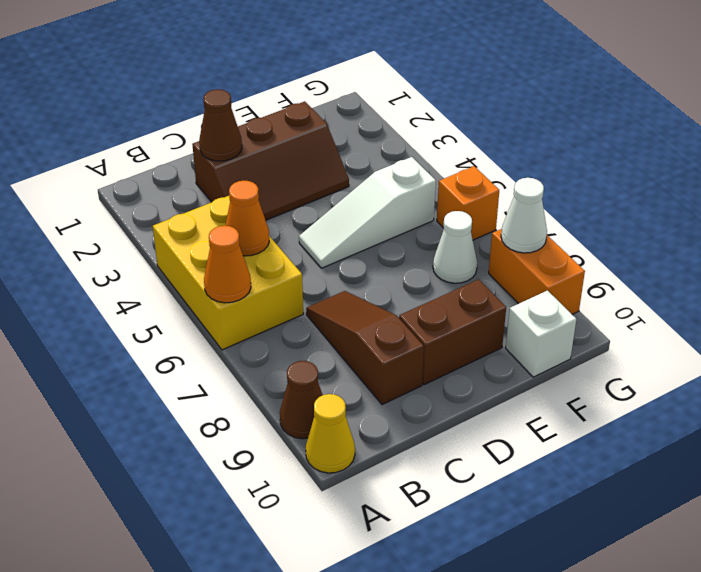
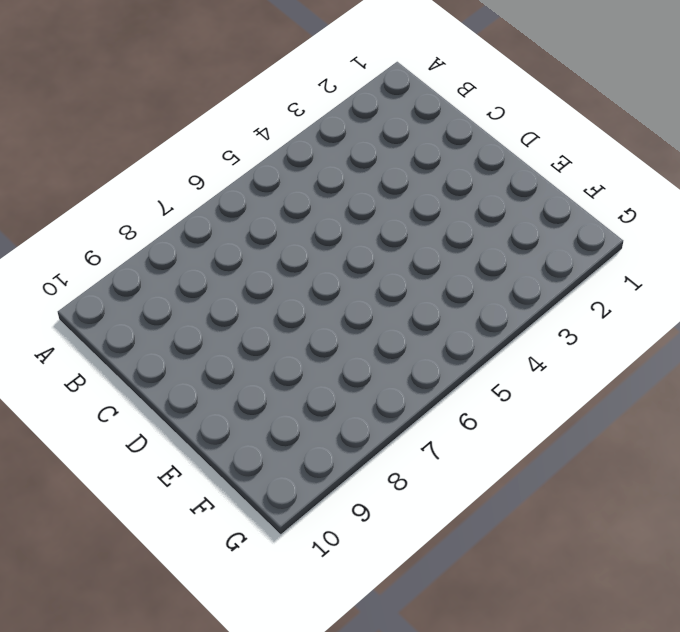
none -> yellow brick A4:B6 level 1
none -> brown cone A9 level 1
none -> yellow cone A10 level 1

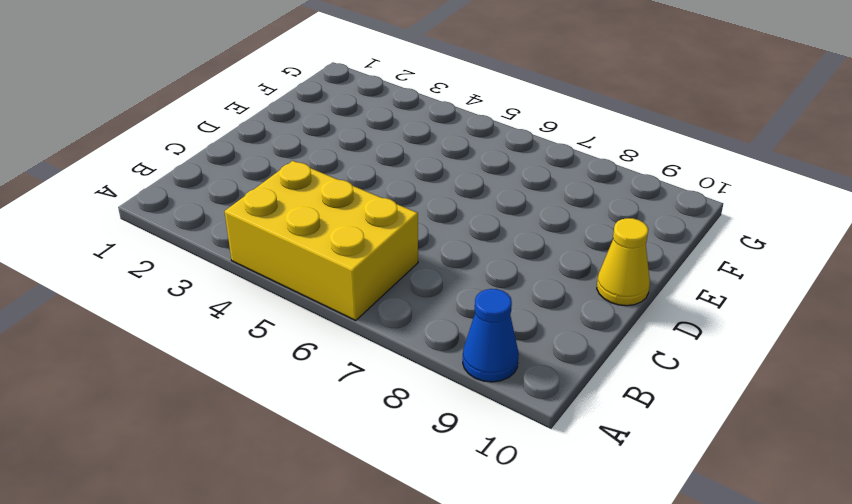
blue cone A9 level 1 -> brown cone A9 level 1
yellow cone D10 level 1 -> yellow cone A10 level 1
none -> brown slope C2:E3 level 1 top 2
none -> brown slope C7:C9 level 1 top 9
none -> white slope D5:F5 level 1 top F

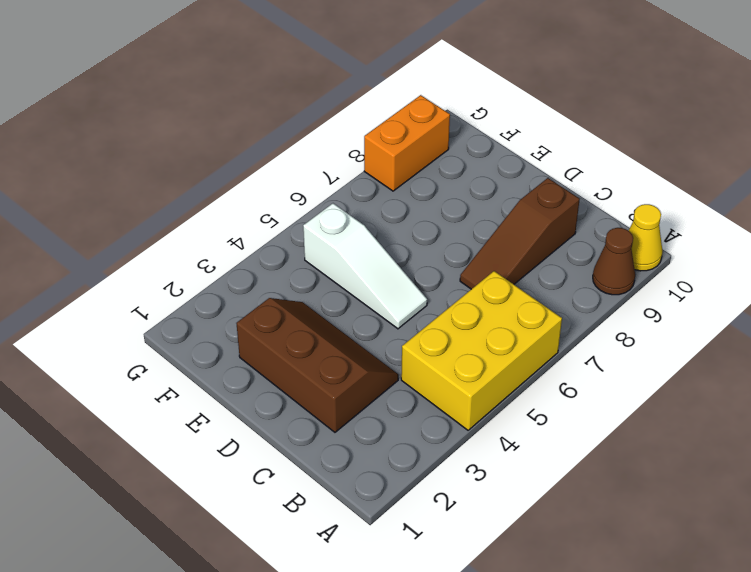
none -> brown brick D9:E9 level 1
none -> white cone F7 level 1
none -> white brick F10 level 1

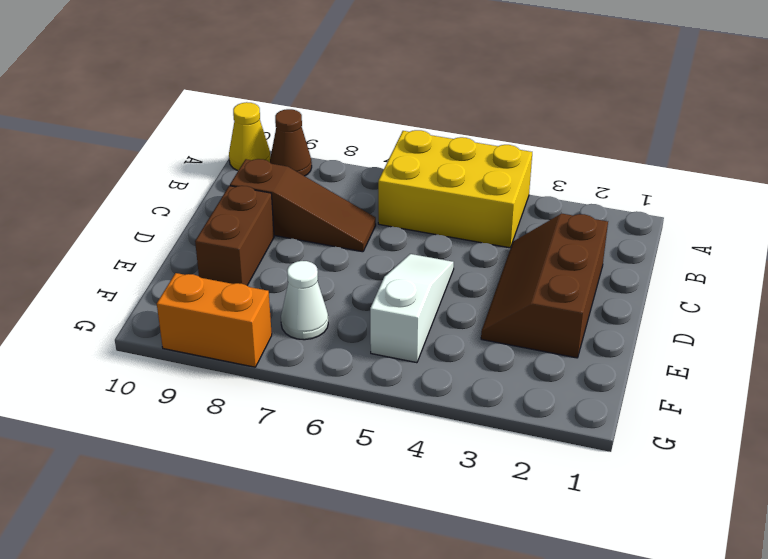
none -> white brick F10 level 1
none -> orange brick G6 level 1
none -> orange cone A6 level 2

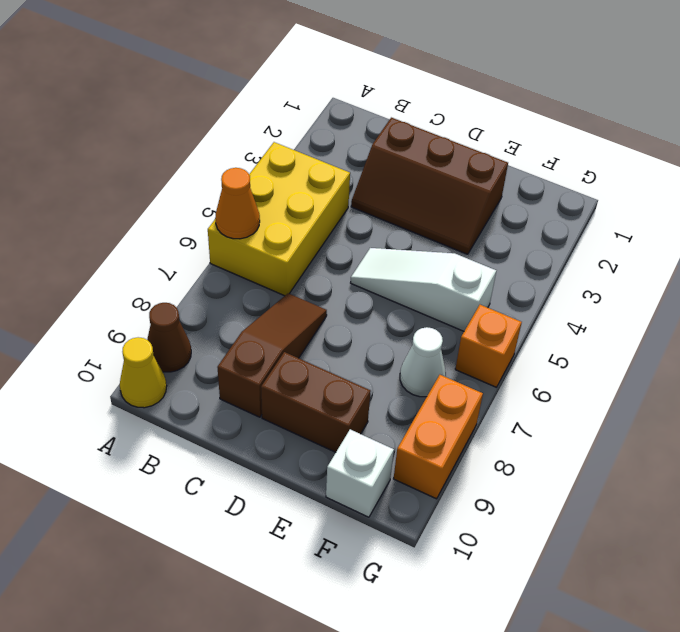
none -> orange cone B5 level 2
none -> brown cone C2 level 2
none -> white cone G8 level 2

